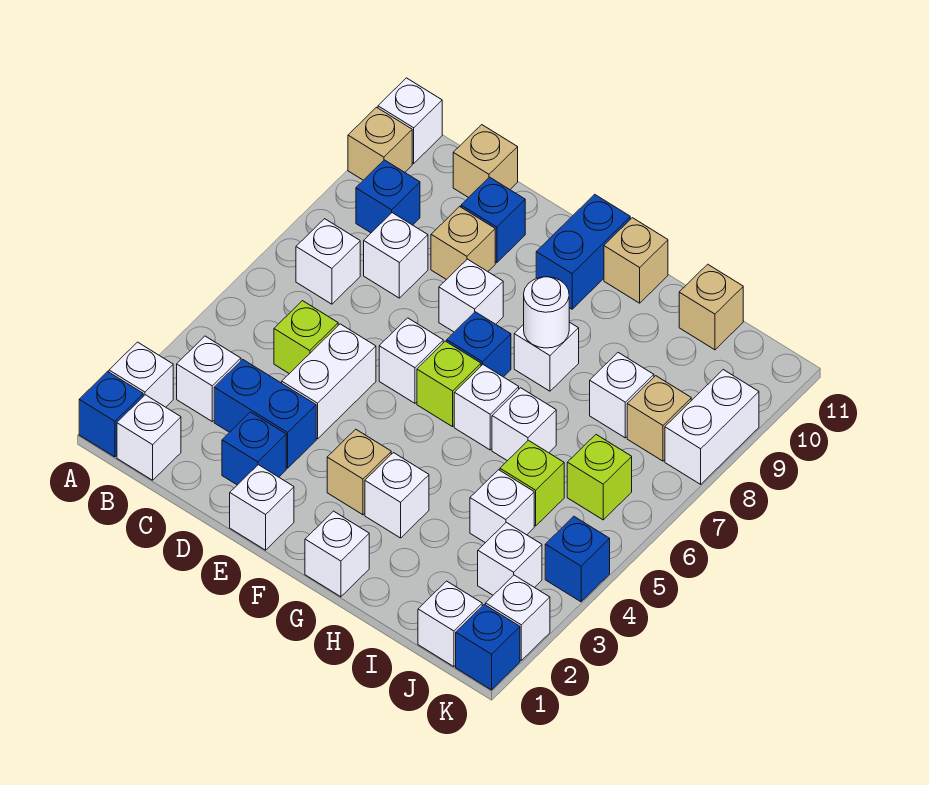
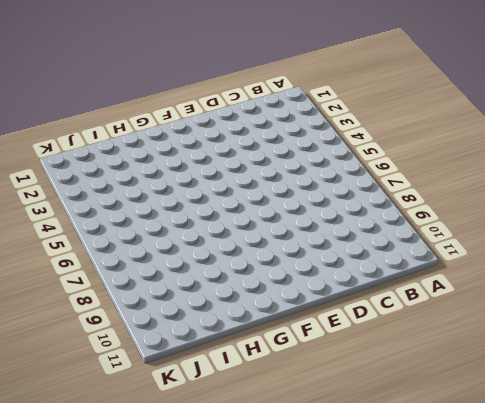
none -> blue brick A1 level 1
none -> white brick A2 level 1
none -> tan brick A10 level 1
none -> white brick A11 level 1

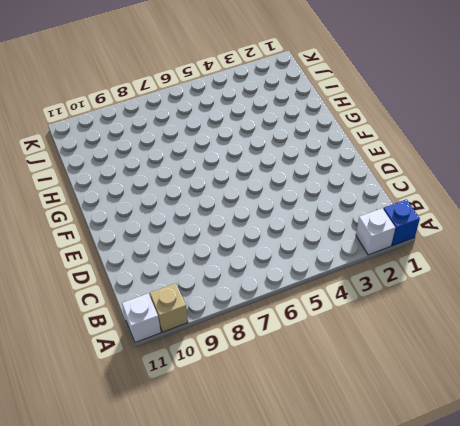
none -> white brick B1 level 1
none -> white brick B3 level 1
none -> white brick B7 level 1
none -> blue brick B9 level 1

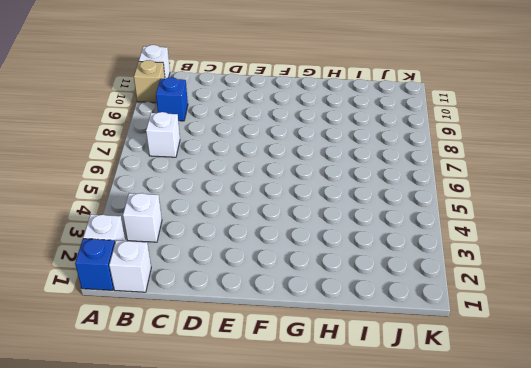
none -> blue brick C3:D3 level 1
none -> lime brick C5 level 1
none -> white brick C8 level 1
none -> tan brick C11 level 1

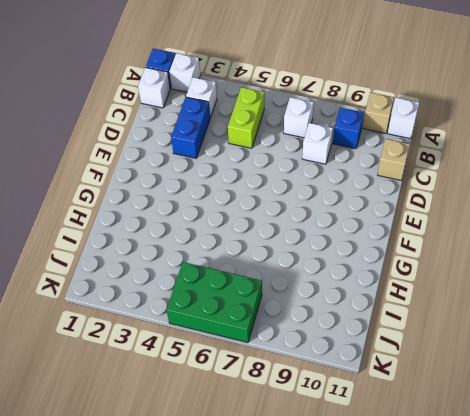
lime brick B5:C5 level 1 -> lime brick C5 level 1
green brick J5:K7 level 1 -> lime brick J6 level 1
none -> blue brick D2 level 1
none -> white brick D4:D5 level 1
none -> tan brick D9 level 1
none -> blue brick D10 level 1

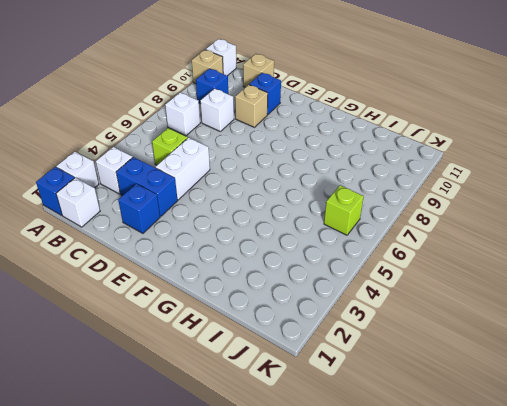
none -> white brick E1 level 1
none -> white brick E6 level 1
none -> white brick E8 level 1
none -> tan brick F3 level 1

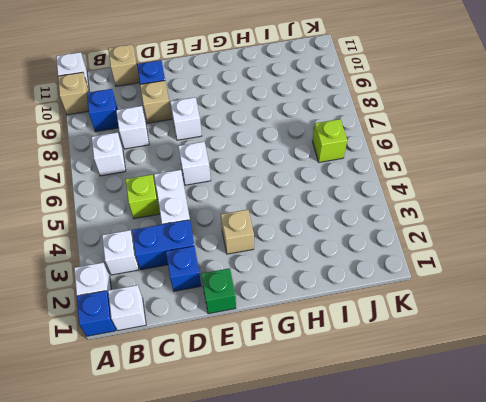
green brick E1 level 1 -> white brick E1 level 1
none -> lime brick F6 level 1
none -> blue brick F7 level 1
none -> blue brick F10:F11 level 1
none -> white brick G1 level 1

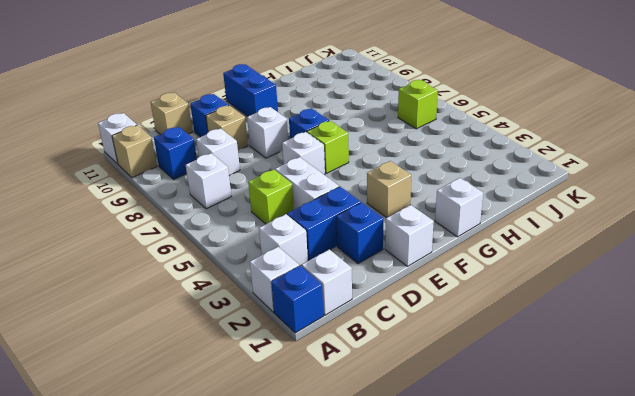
none -> white brick G3 level 1
none -> white brick G6 level 1
none -> white brick G8 level 1
none -> tan brick G11 level 1

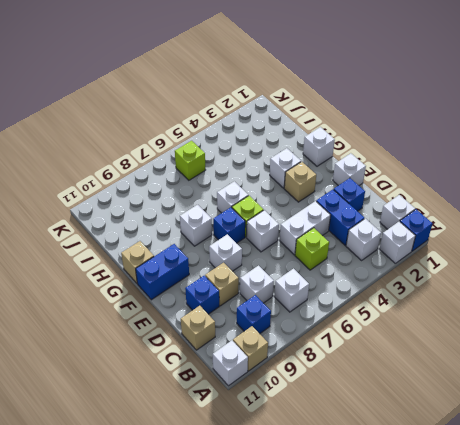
none -> white brick H6 level 1
none -> white brick I4 level 1
none -> lime brick I5 level 1
none -> white brick I8 level 1

